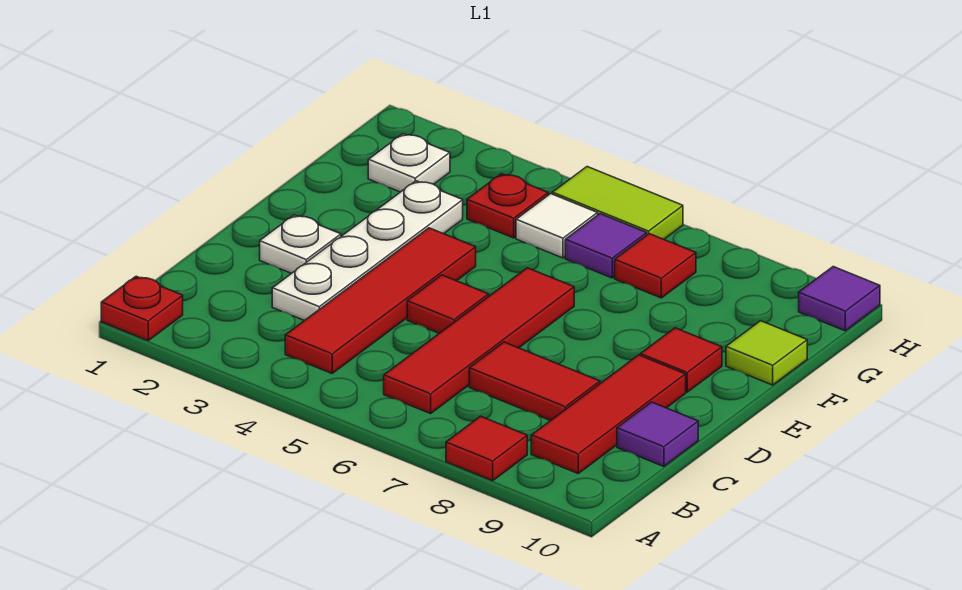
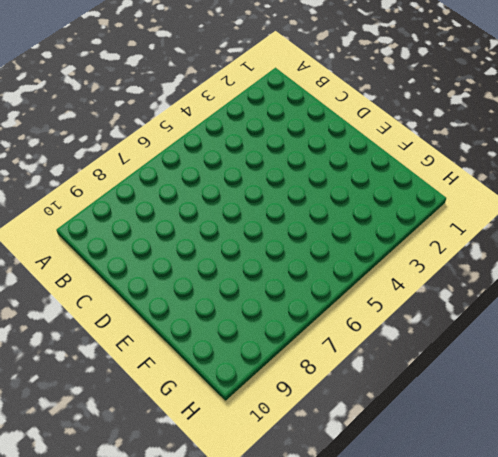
none -> red plate A1 level 1
none -> red tile A8 level 1
none -> red tile B4:E4 level 1

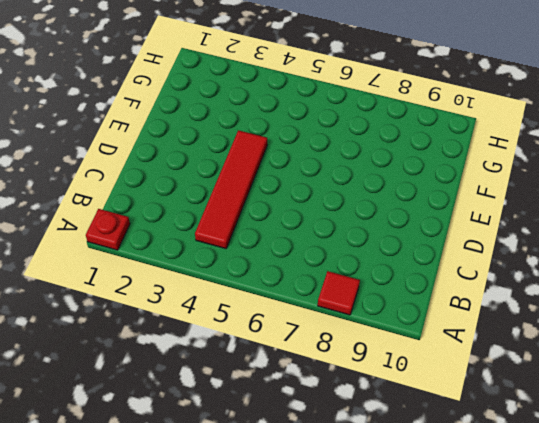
none -> red tile B6:E6 level 1
none -> red tile B9:D9 level 1
none -> white plate C3:F3 level 1

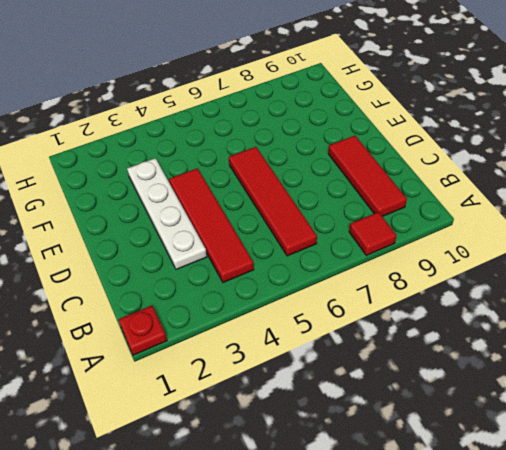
none -> red tile C7:C8 level 1
none -> purple tile C10 level 1
none -> white plate D2 level 1

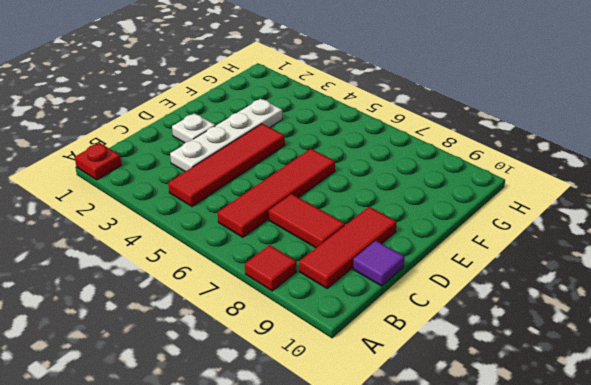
none -> red tile D5 level 1
none -> red tile E9 level 1
none -> lime tile F10 level 1

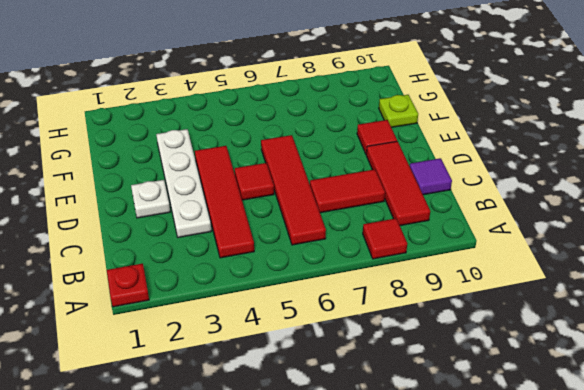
lime plate F10 level 1 -> lime tile F10 level 1
none -> white plate G2 level 1
none -> red plate G4 level 1
none -> white tile G5 level 1

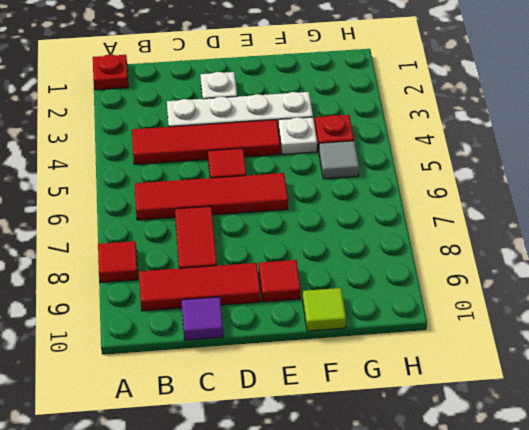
white plate F4 level 1 -> white plate G2 level 1
grey tile G5 level 1 -> white tile G5 level 1
none -> purple tile G6 level 1
none -> red tile G7 level 1
none -> lime tile H5:H6 level 1

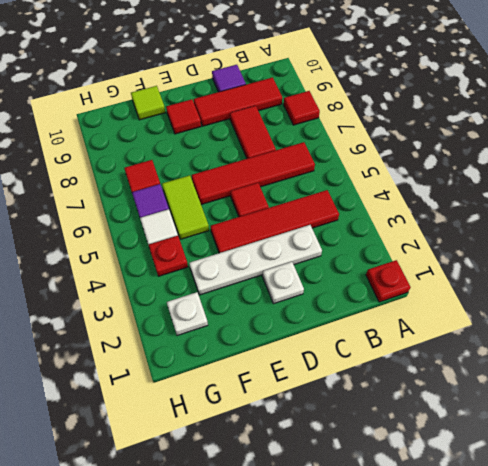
lime tile F5:F6 level 1 -> lime tile H5:H6 level 1
none -> purple tile H10 level 1

